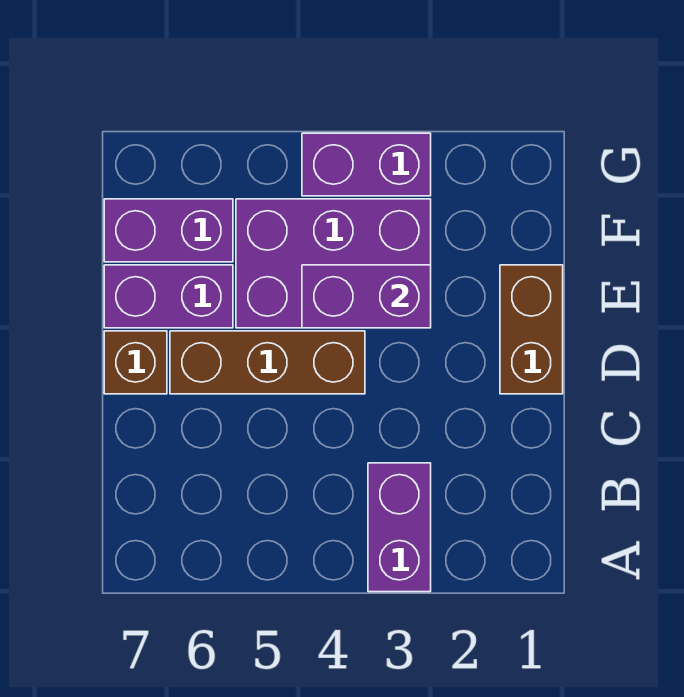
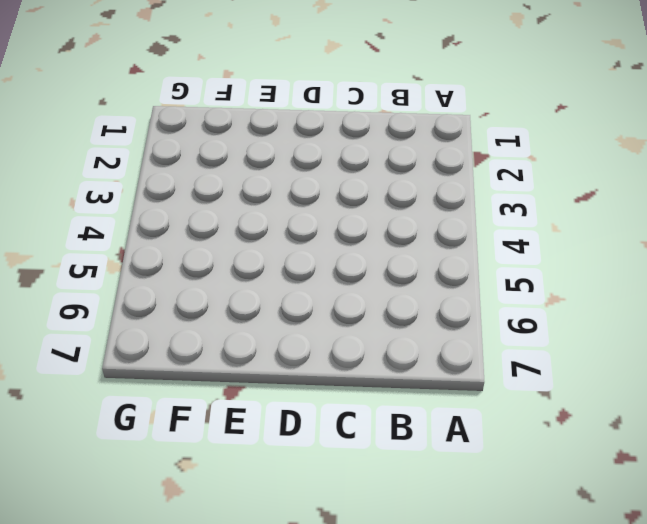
none -> purple brick A3:B3 level 1
none -> brown brick D1:E1 level 1

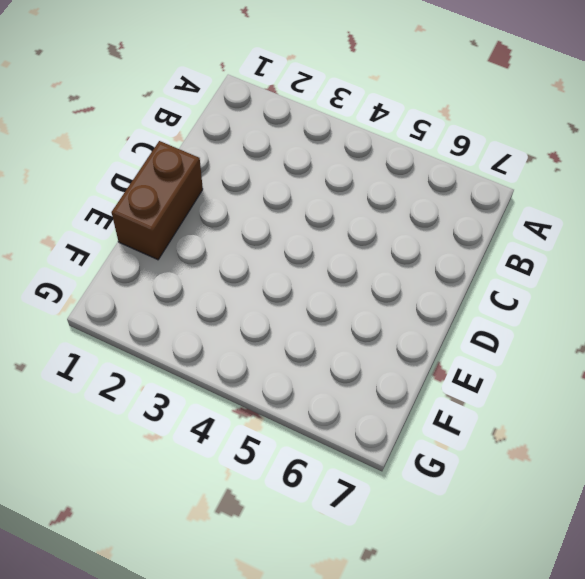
none -> purple brick A3:B3 level 1
none -> brown brick D4:D6 level 1

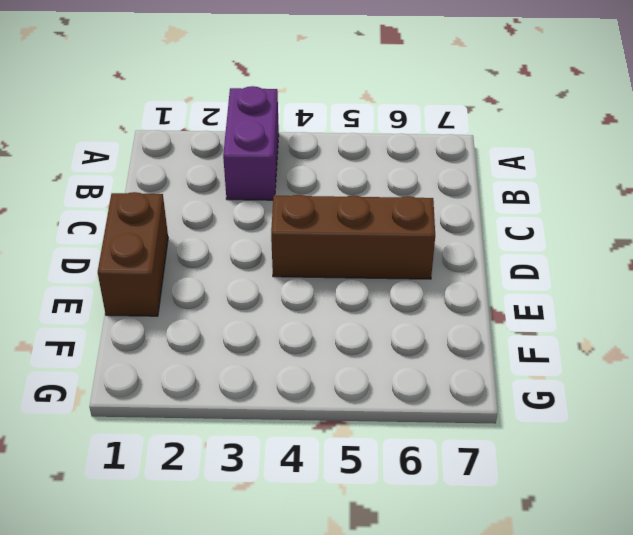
none -> brown brick D7 level 1
none -> purple brick E3:F5 level 1

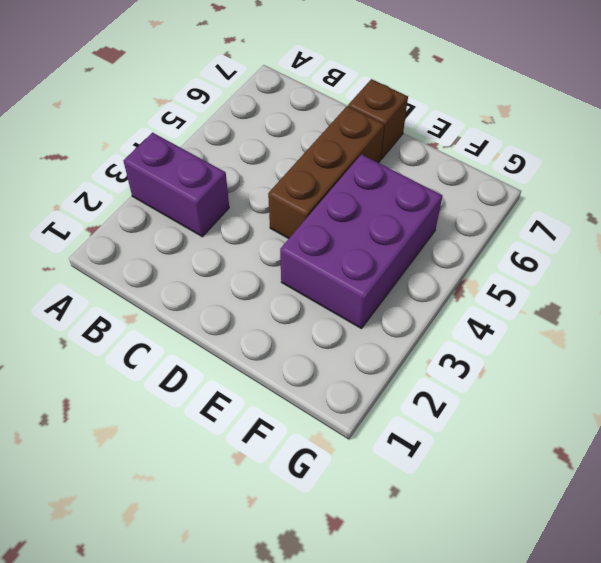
none -> brown brick D1:E1 level 1
none -> purple brick E6:E7 level 1

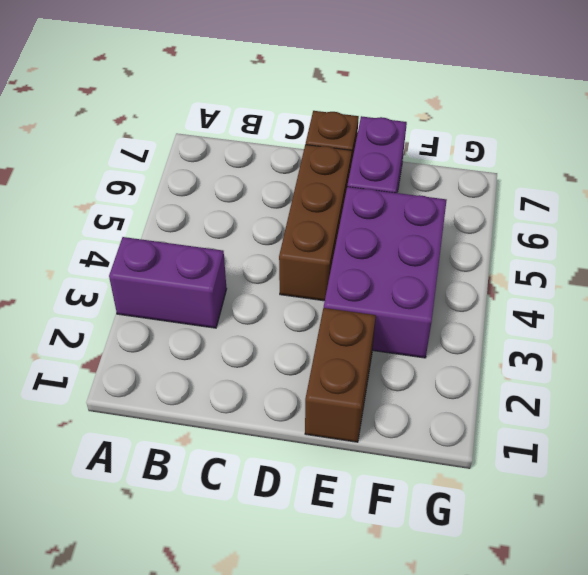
brown brick E1:E2 level 1 -> brown brick D1:E1 level 1
none -> purple brick F6:F7 level 1
none -> purple brick G3:G4 level 1

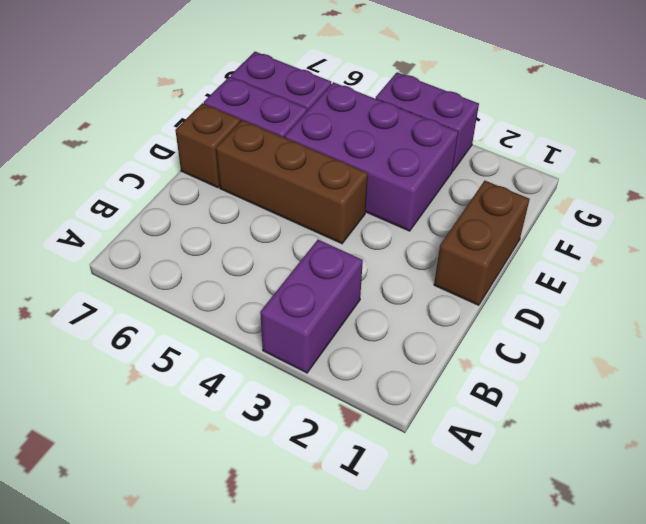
none -> purple brick E3:E4 level 2

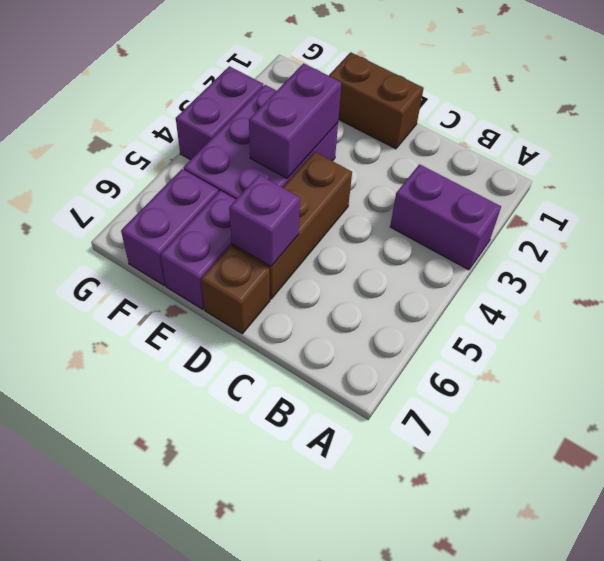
purple brick D6 level 2 -> none

